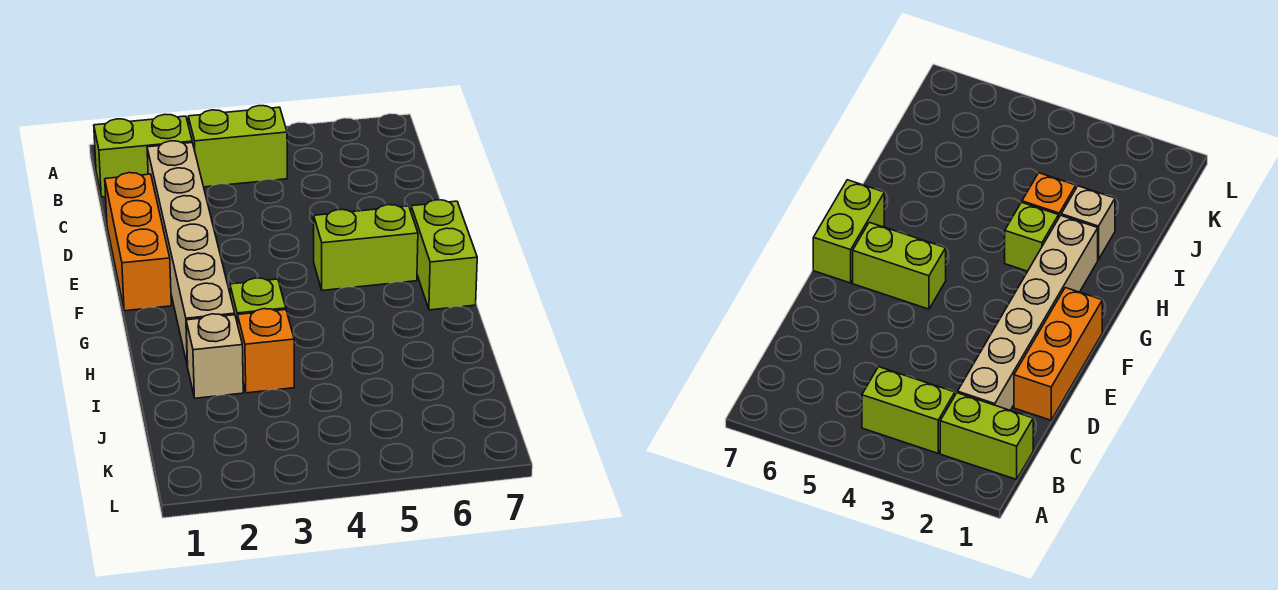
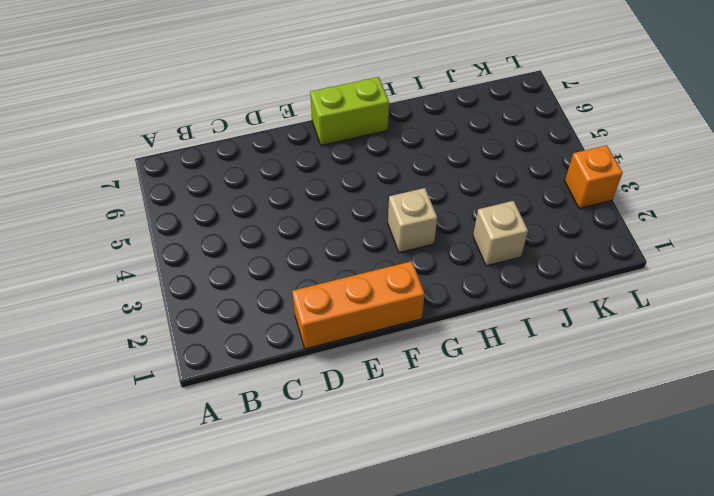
tan brick G3 level 1 -> none
orange brick L3 level 1 -> orange brick I3 level 1
none -> lime brick B1:B2 level 1
none -> lime brick B3:B4 level 1

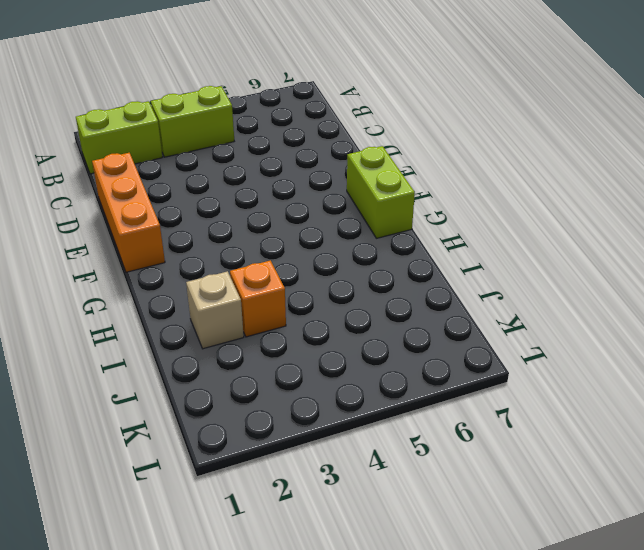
none -> tan brick C2:H2 level 1
none -> lime brick F5:F6 level 1

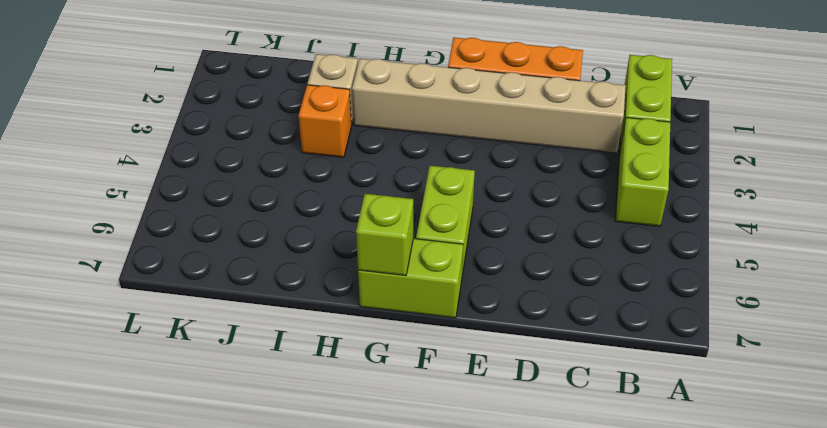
lime brick G7 level 2 -> lime brick H3 level 1

